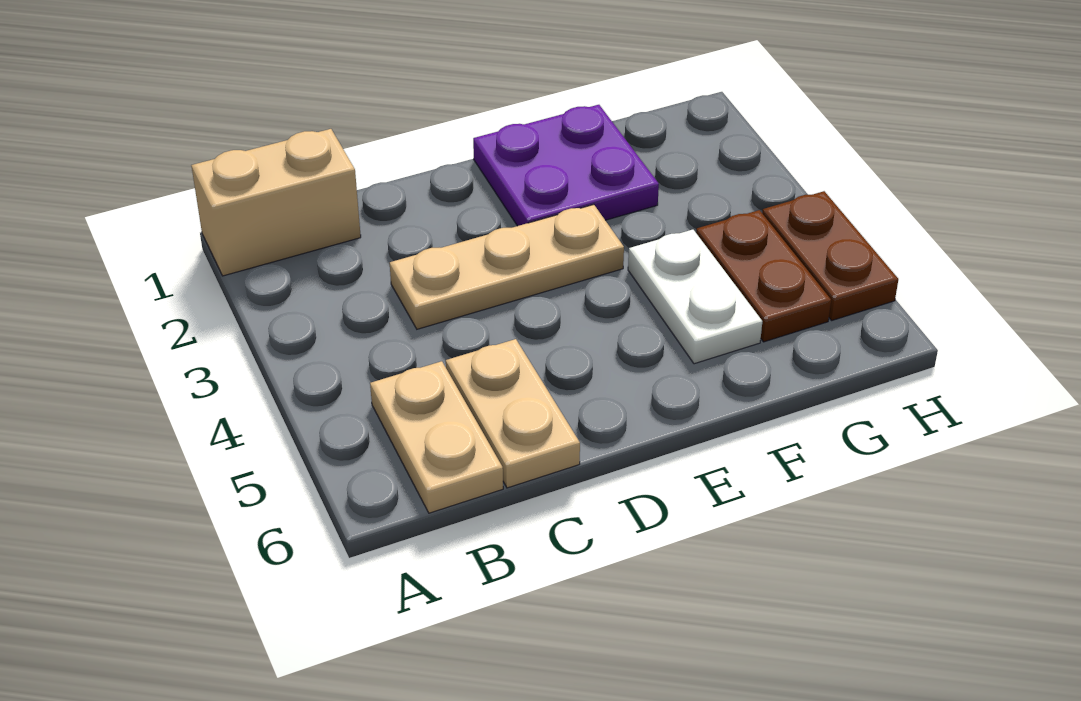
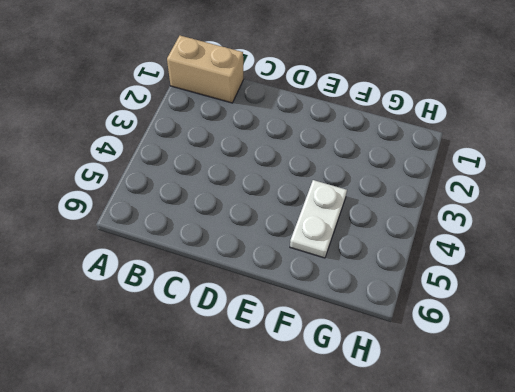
none -> tan plate B5:B6 level 1
none -> tan plate C3:E3 level 1

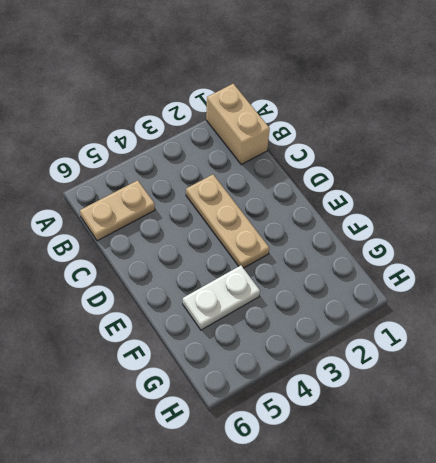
none -> tan plate C5:C6 level 1
none -> purple plate E1:F2 level 1

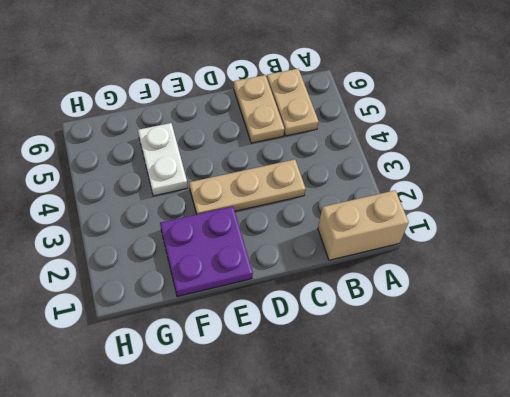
none -> brown plate G4:G5 level 1
none -> brown plate H4:H5 level 1

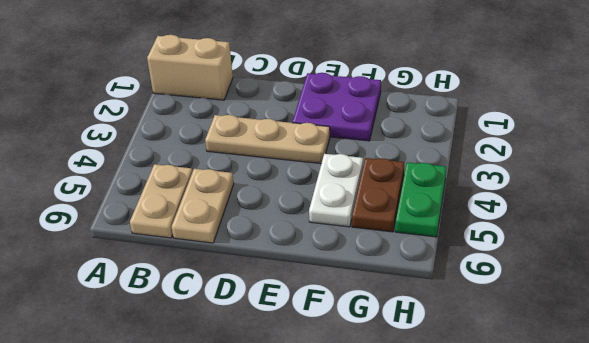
green plate H4:H5 level 1 -> brown plate H4:H5 level 1

